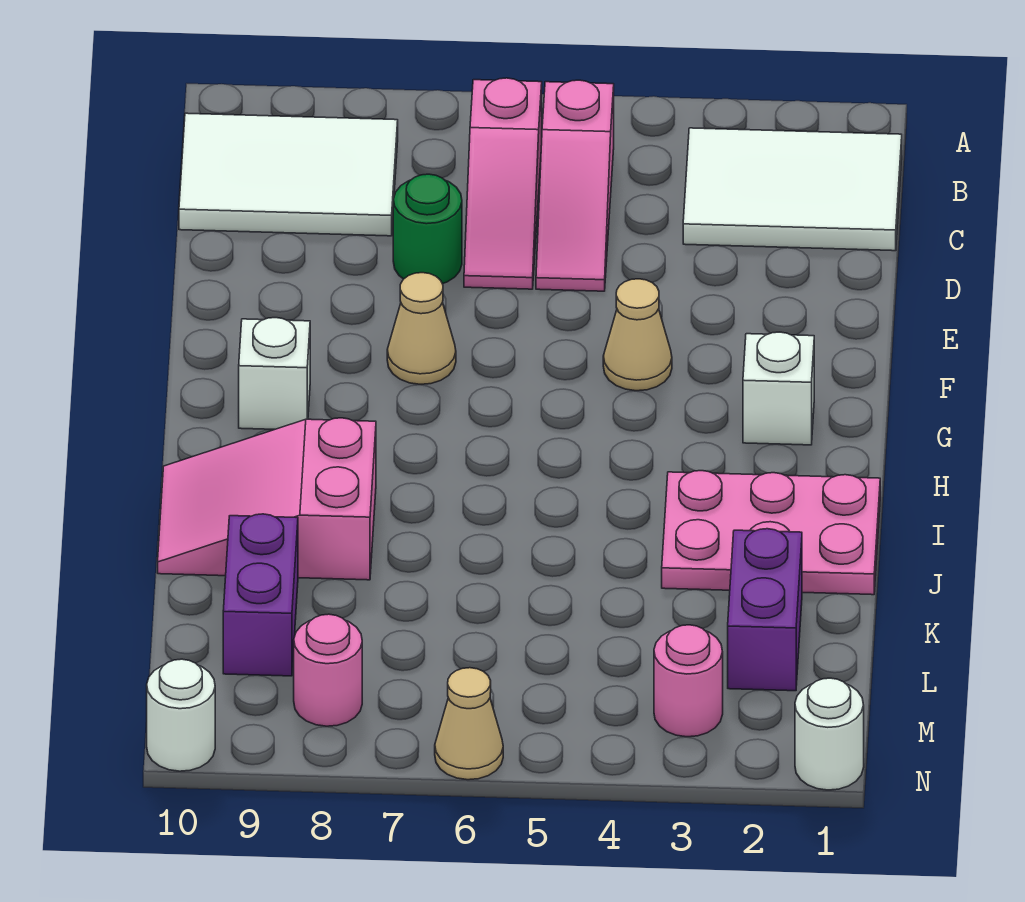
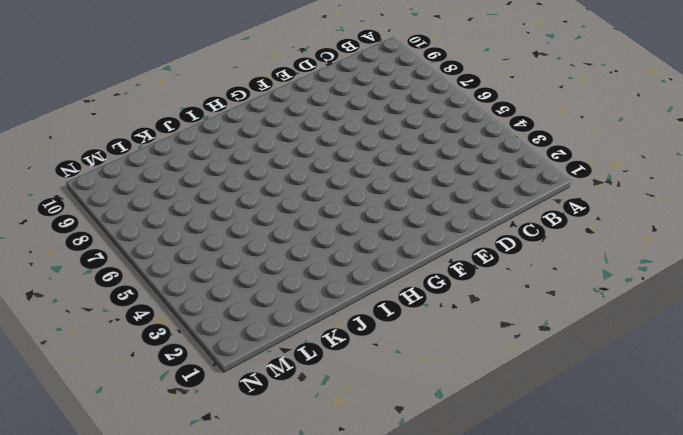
none -> white tile B1:C3 level 1
none -> pink slope B5:D5 level 1 top B
none -> pink slope B6:D6 level 1 top B

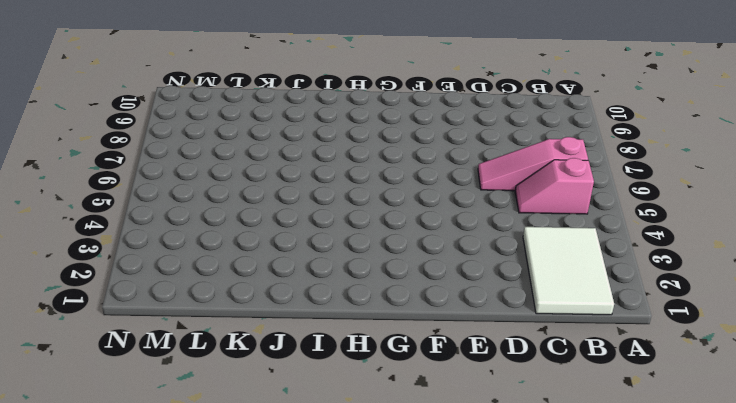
pink slope B5:C5 level 1 top B -> pink slope B5:D5 level 1 top B
none -> white tile B8:C10 level 1
none -> green round brick D7 level 1
none -> tan cone F4 level 1

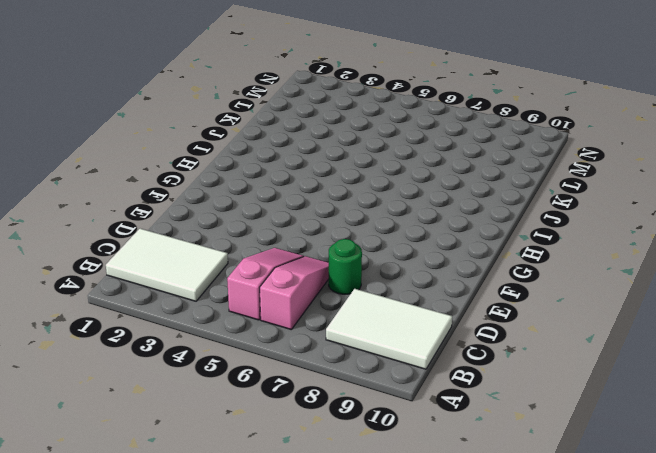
none -> tan cone F4 level 1
none -> tan cone F7 level 1
none -> white brick G2 level 1

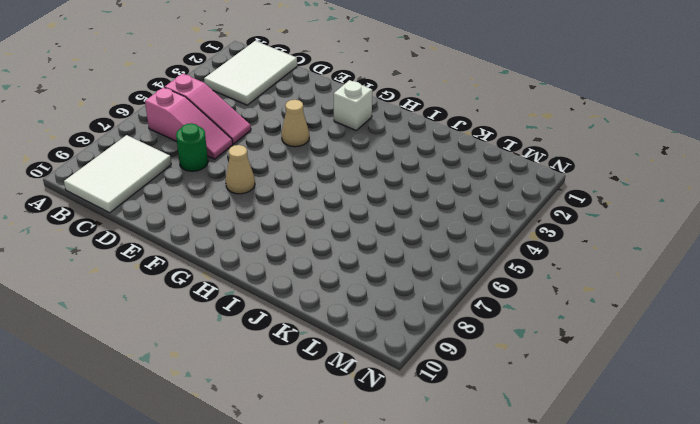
none -> white brick G9 level 1
none -> pink plate I1:J3 level 1
none -> pink slope I8:J10 level 1 top 8

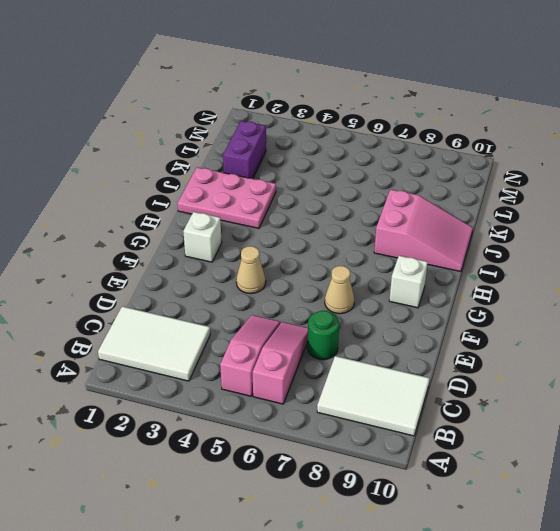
none -> purple brick K9:L9 level 1
none -> pink round brick M3 level 1
none -> pink round brick M8 level 1

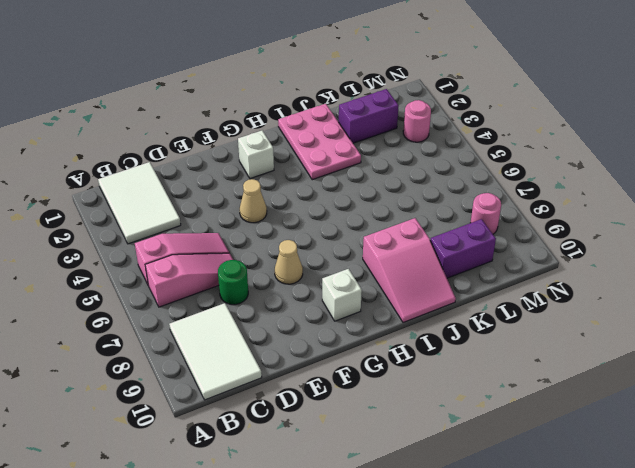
none -> white round brick N1 level 1
none -> tan cone N6 level 1
none -> white round brick N10 level 1

